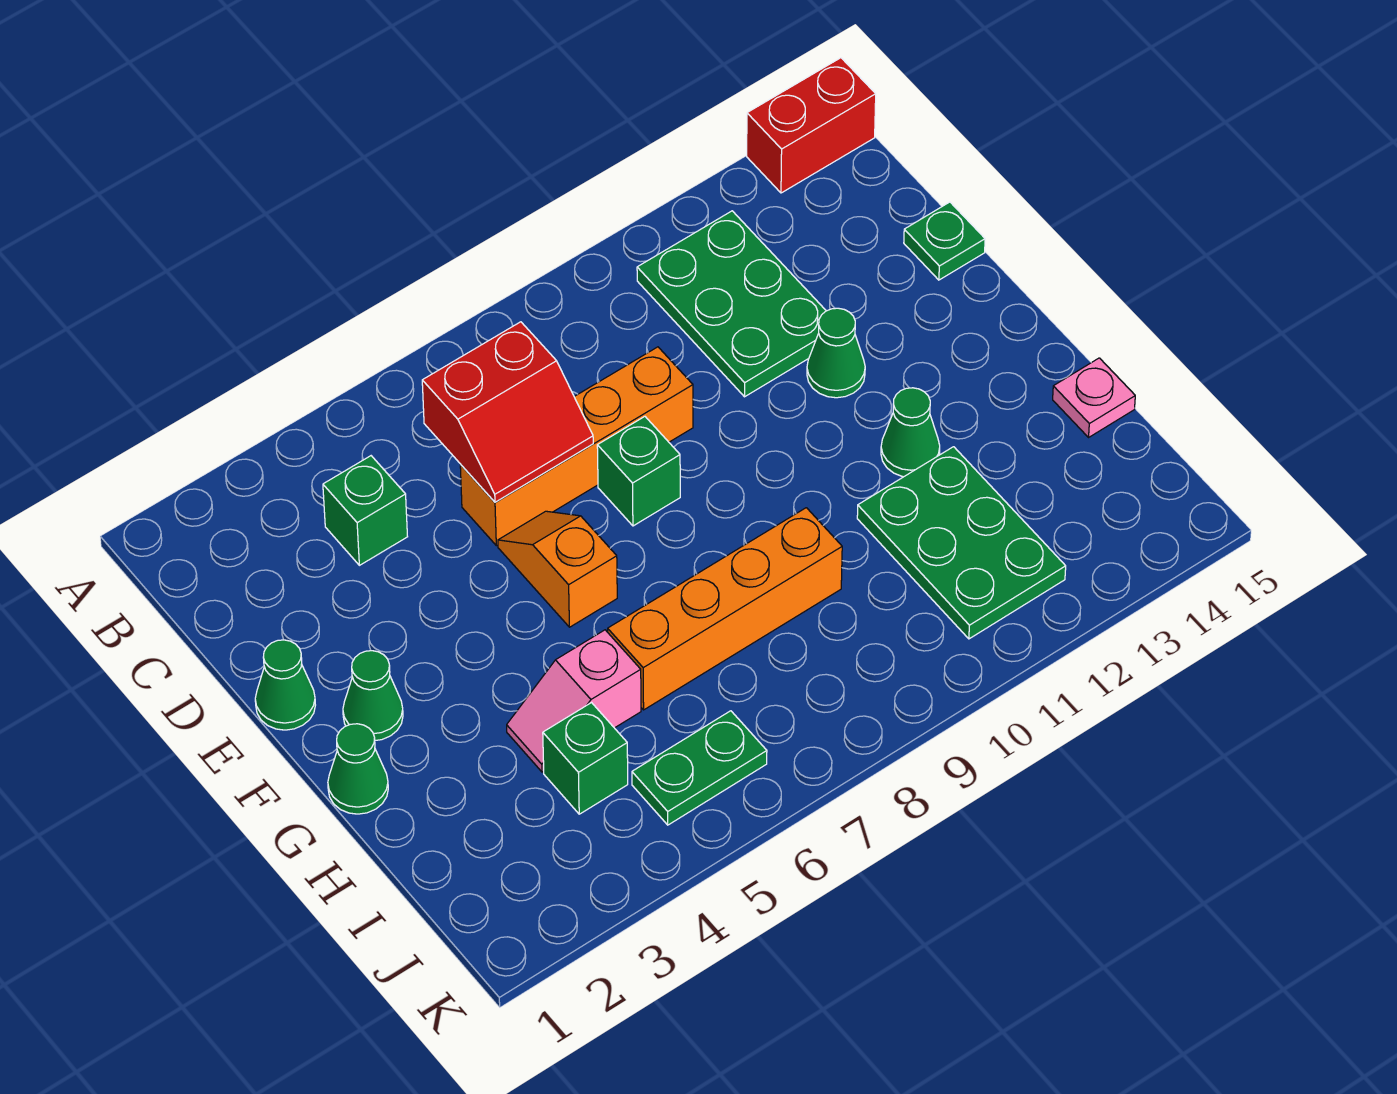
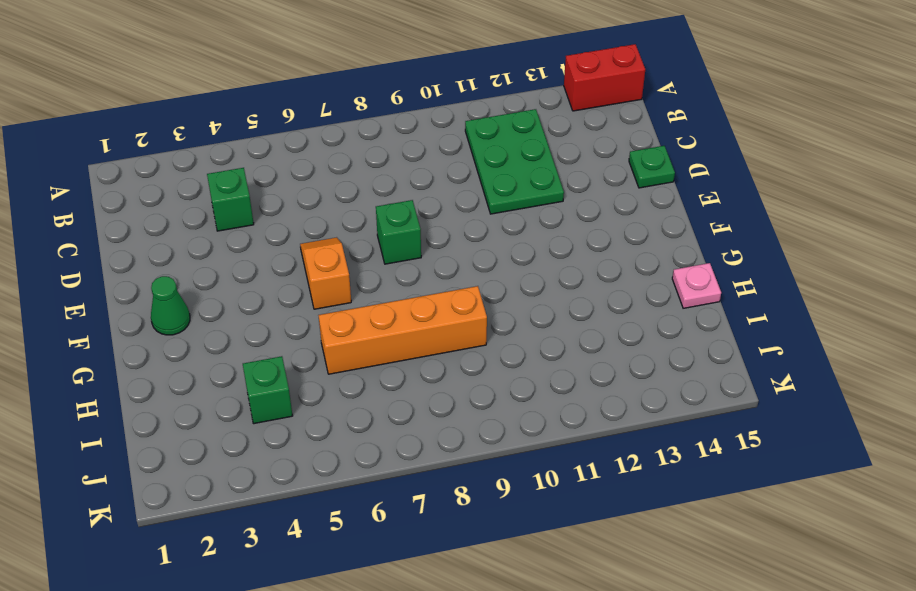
none -> orange brick D6:D9 level 1
none -> green cone E1 level 1
none -> green cone E12 level 1

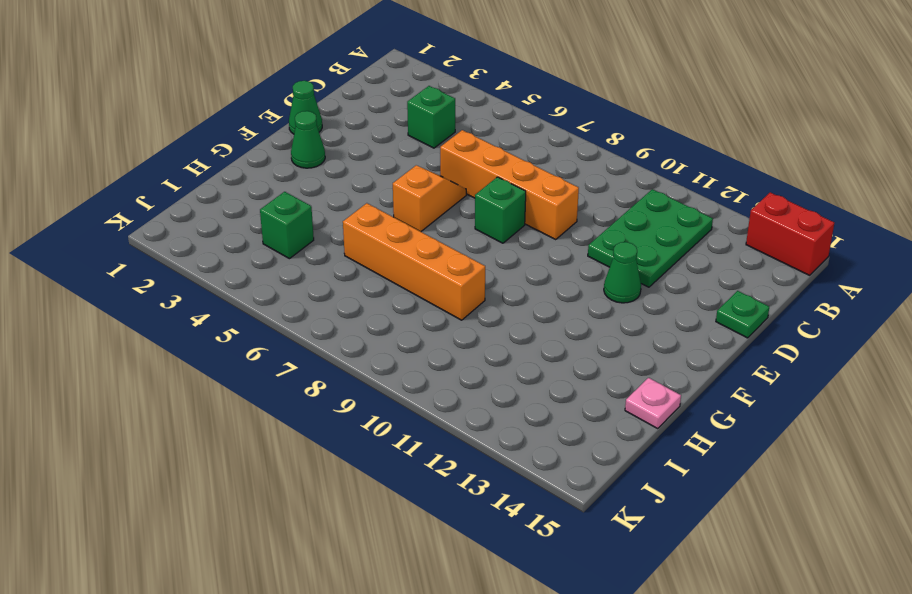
none -> green cone G1 level 1
none -> green cone G12 level 1
none -> pink slope H4:H5 level 1 top 5

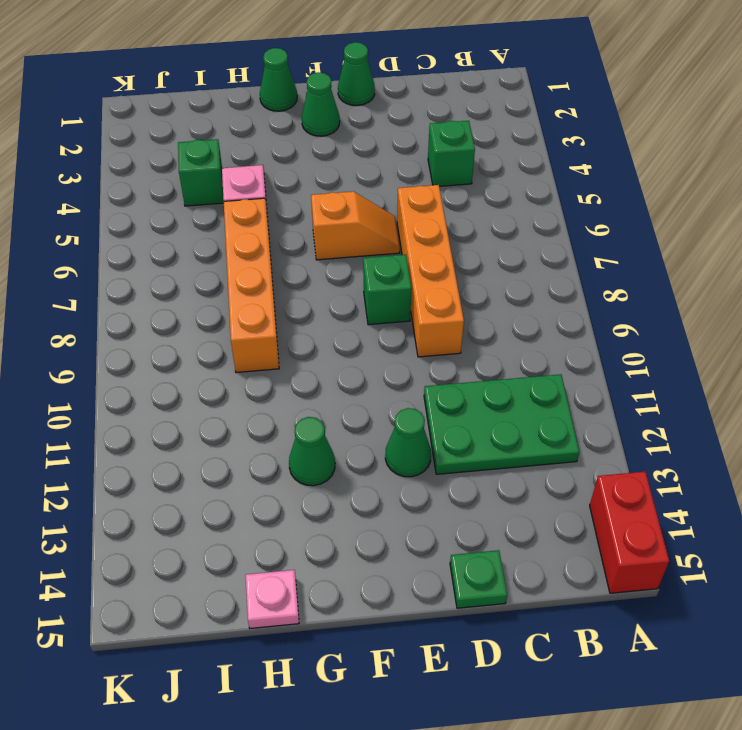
none -> green plate H11:J12 level 1
none -> green plate J5:J6 level 1
none -> red slope C6:D7 level 2 top C

